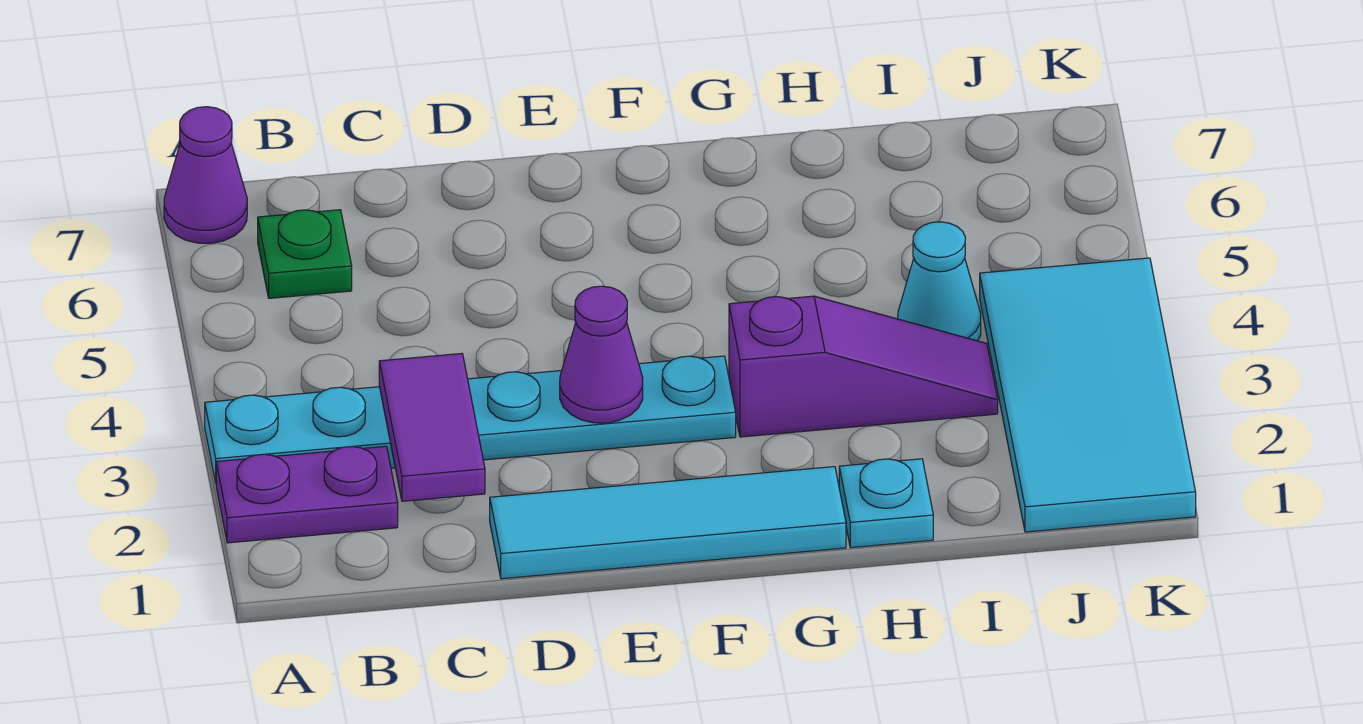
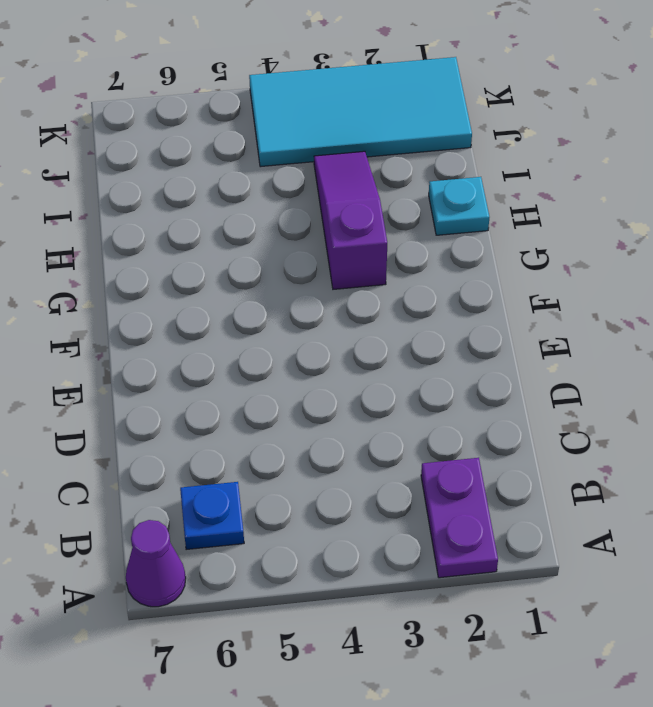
blue plate B6 level 1 -> green plate B6 level 1
none -> cyan plate A3:F3 level 1
none -> cyan tile D1:G1 level 1

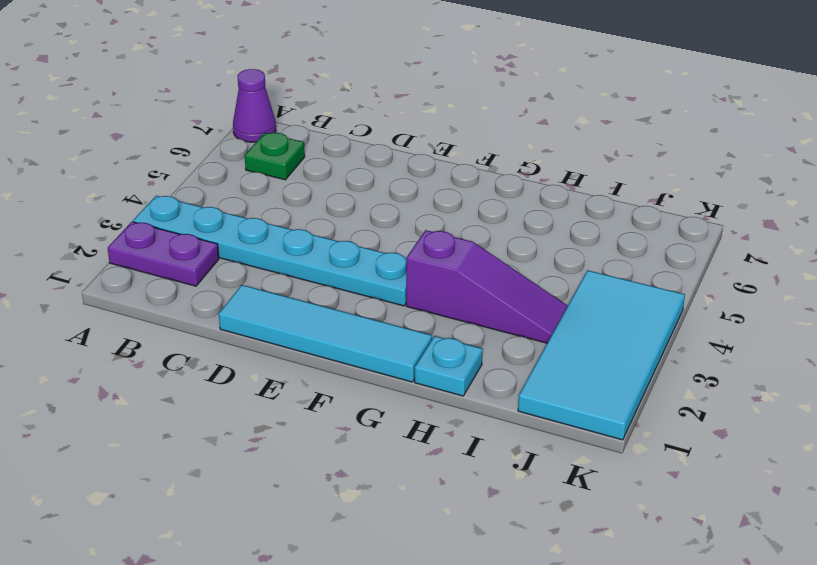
none -> cyan cone I4 level 1
none -> purple tile C2:C3 level 2

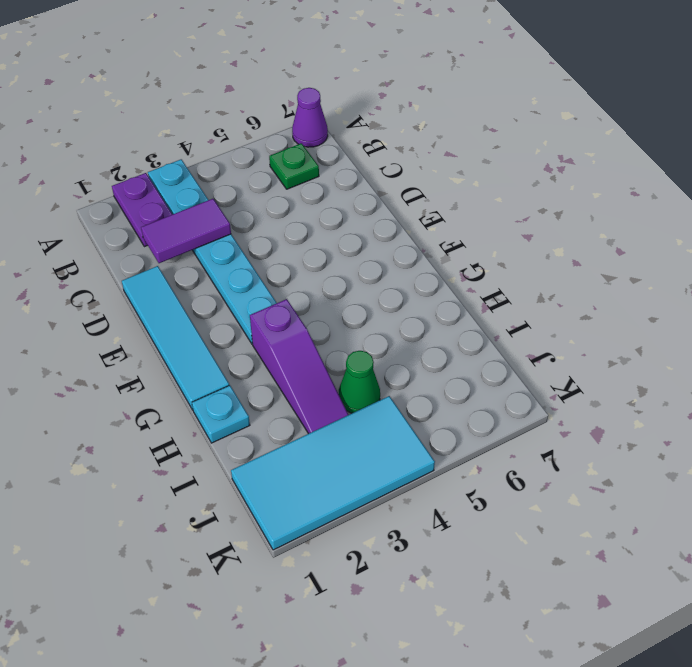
green cone I4 level 1 -> cyan cone I4 level 1
none -> purple cone E3 level 2

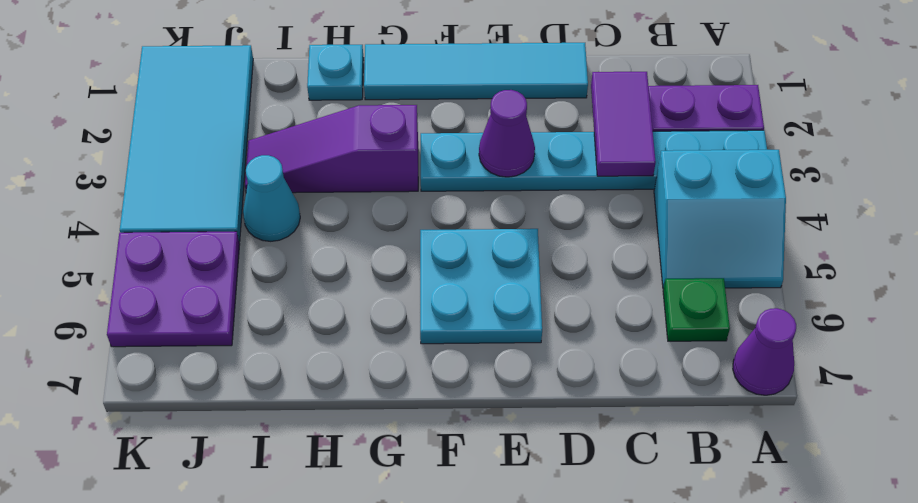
cyan slope A4:B5 level 1 top 4 -> none
cyan plate E5:F6 level 1 -> none
purple plate J5:K6 level 1 -> none

